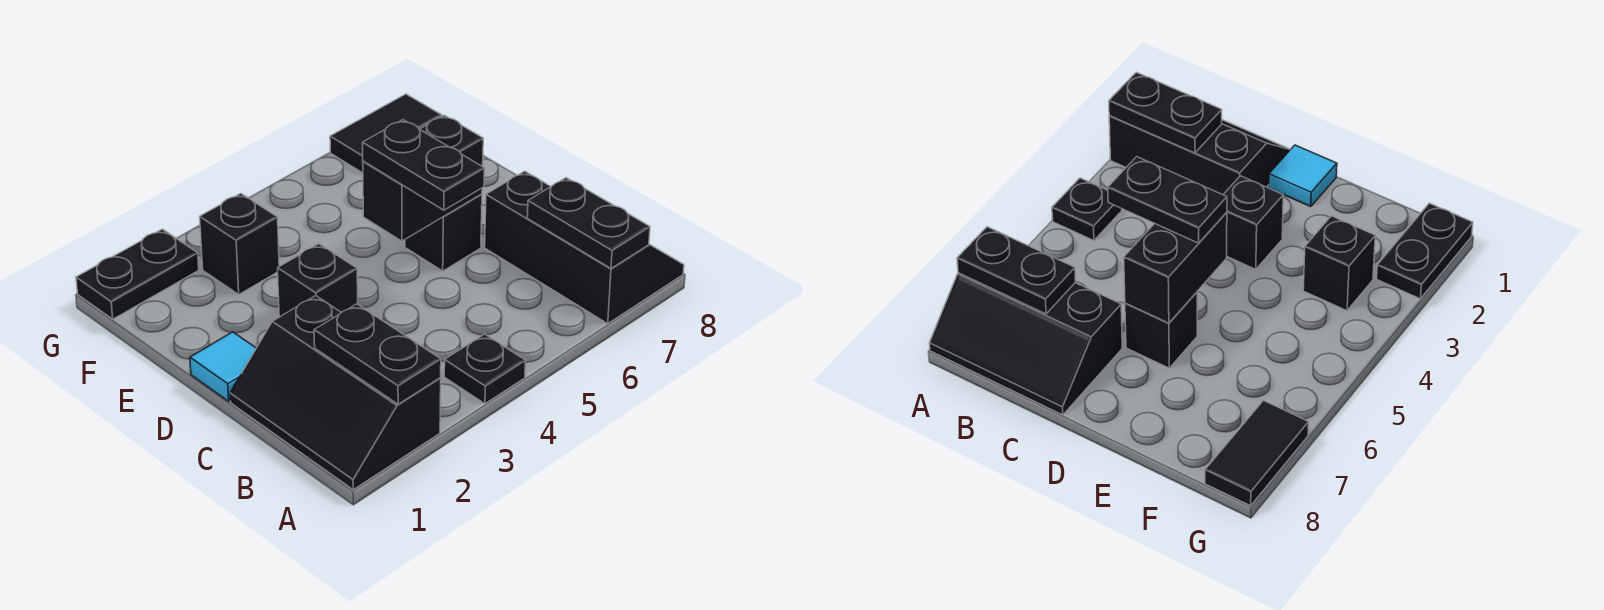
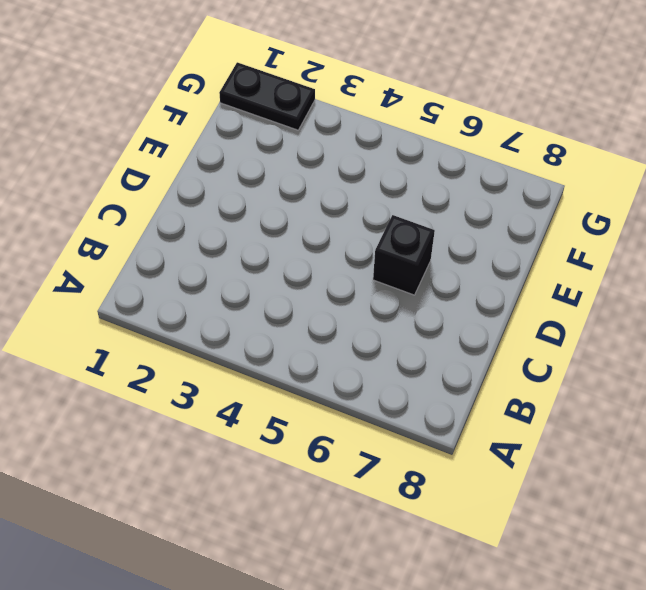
none -> black slope A1:C2 level 1 top 2
none -> black plate A4 level 1
none -> black slope A7:C8 level 1 top 7

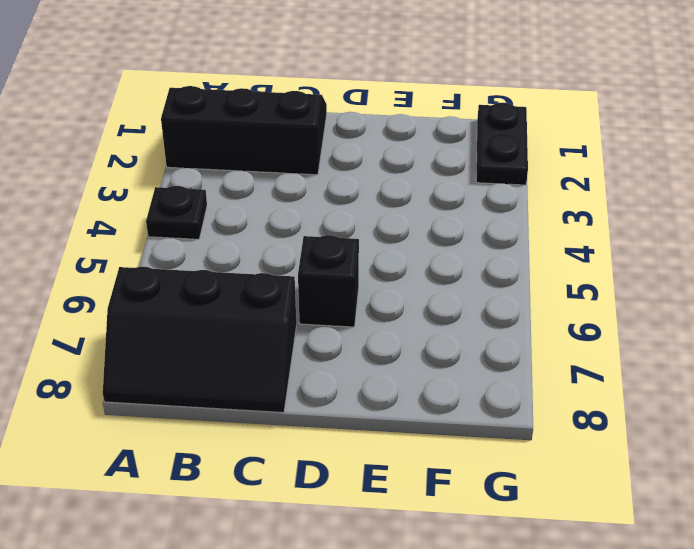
none -> cyan tile D1 level 1
none -> black brick D3 level 1
none -> black brick F3 level 1

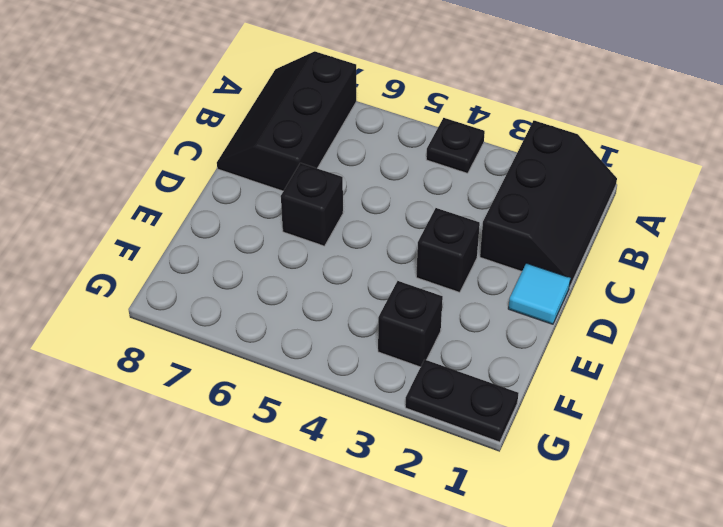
none -> black tile G7:G8 level 1
none -> black plate A2:B2 level 2
none -> black plate A7:B7 level 2

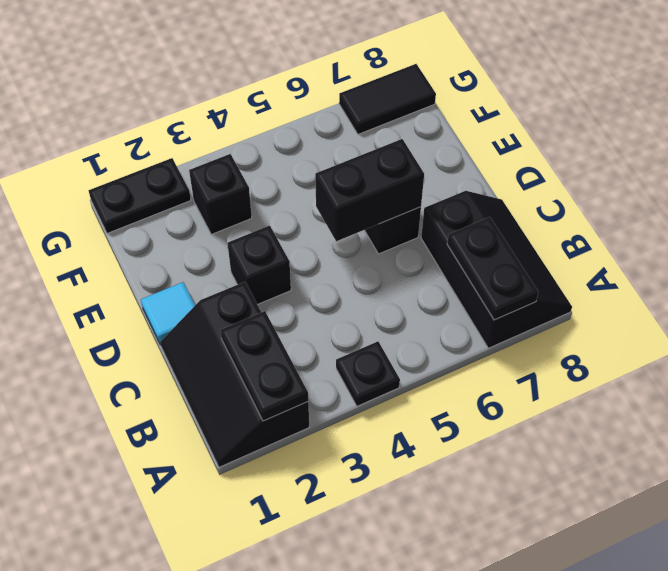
none -> black plate C5:D5 level 3

